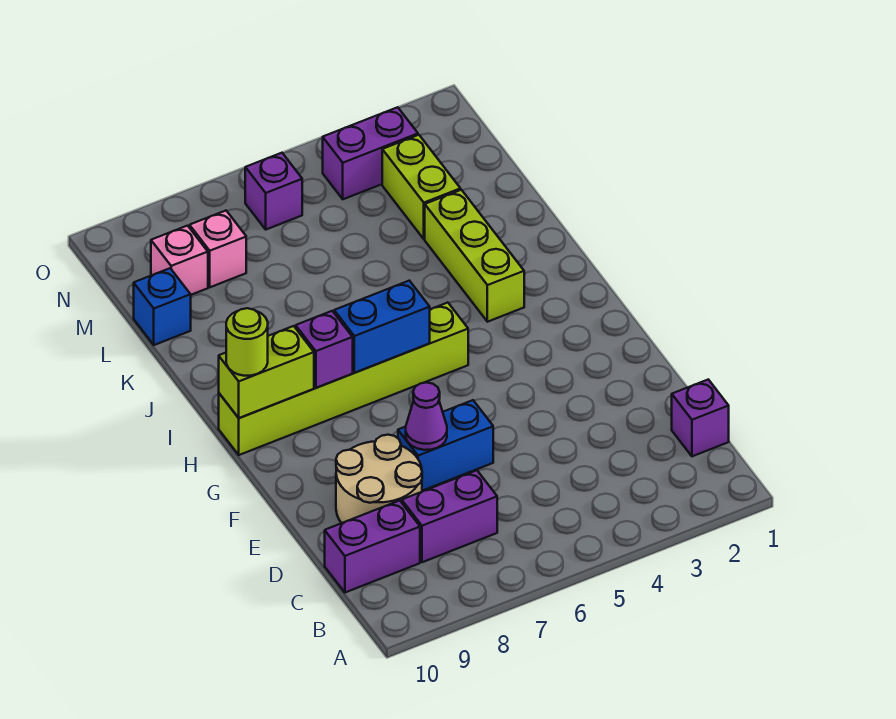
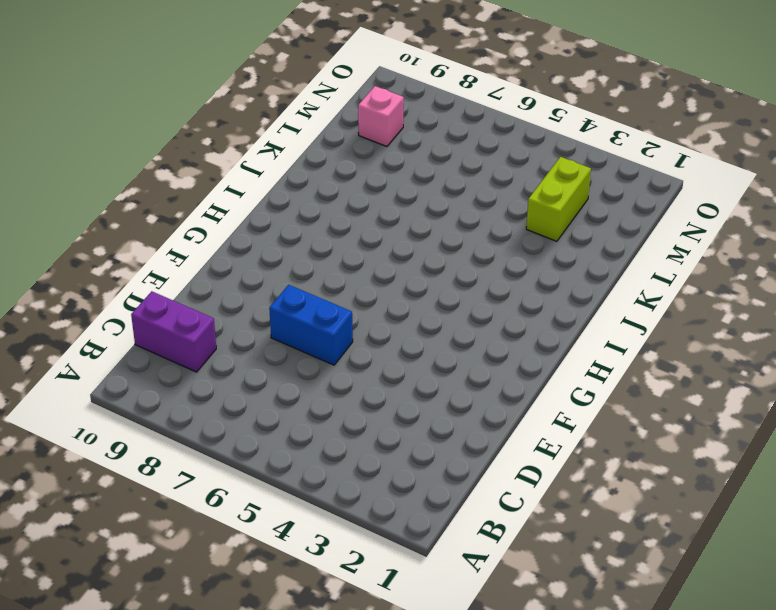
none -> purple brick C1 level 1
none -> purple brick C7:C8 level 1
none -> tan round brick D8:E9 level 1

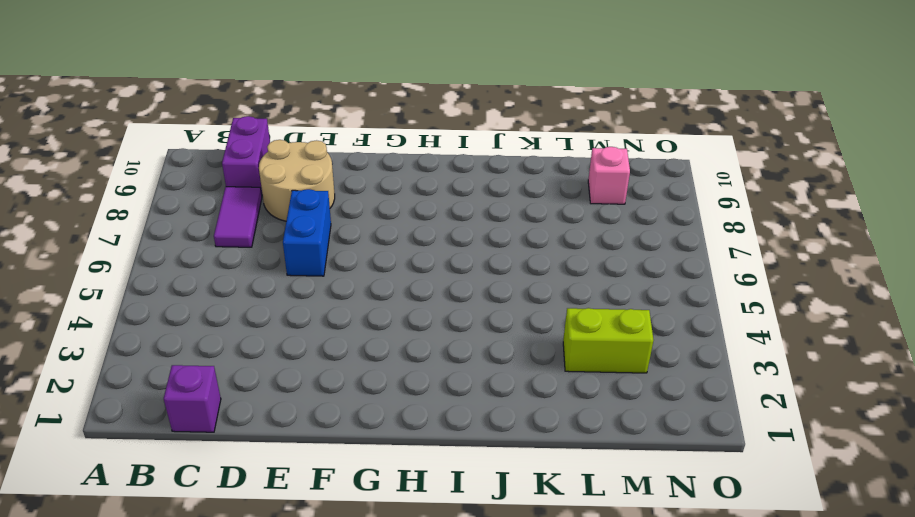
purple tile C7:C8 level 1 -> purple brick C7:C8 level 1
none -> lime brick H5:H10 level 1
none -> lime brick I3:K3 level 1
none -> blue brick L10 level 1

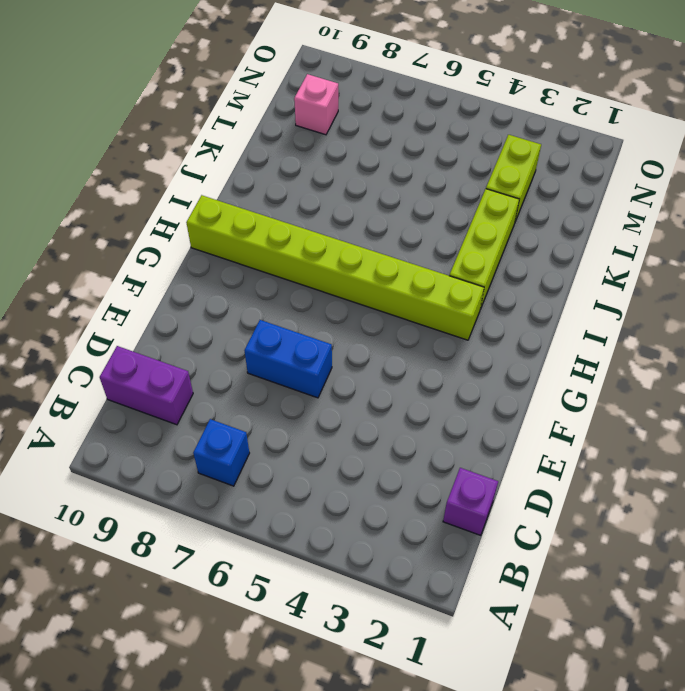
blue brick B7 level 1 -> blue brick L10 level 1
lime brick H3:H10 level 1 -> lime brick H5:H10 level 1
none -> purple brick C7:C8 level 1
none -> tan round brick D8:E9 level 1
none -> pink brick M8 level 1

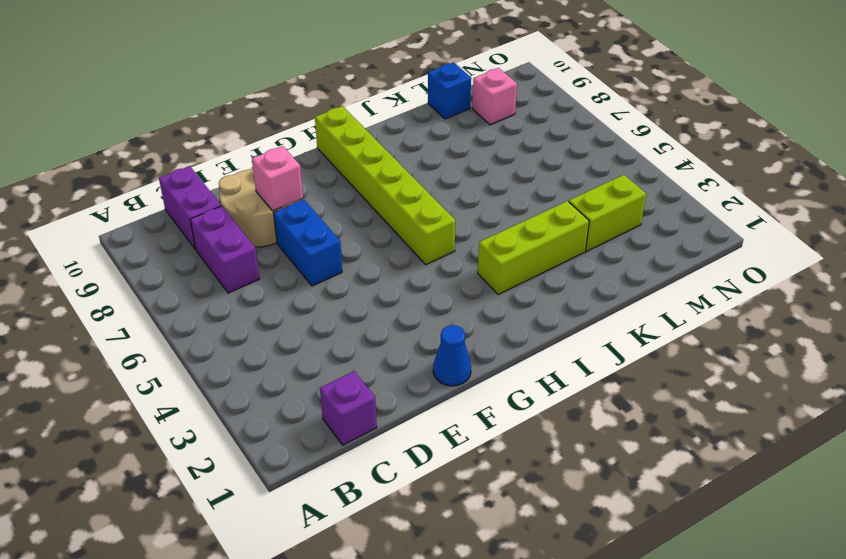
pink brick E8 level 2 -> pink brick M8 level 1
blue cone F1 level 1 -> none
none -> purple brick N3:N4 level 1
none -> purple brick N6 level 1
none -> purple cone E7 level 2

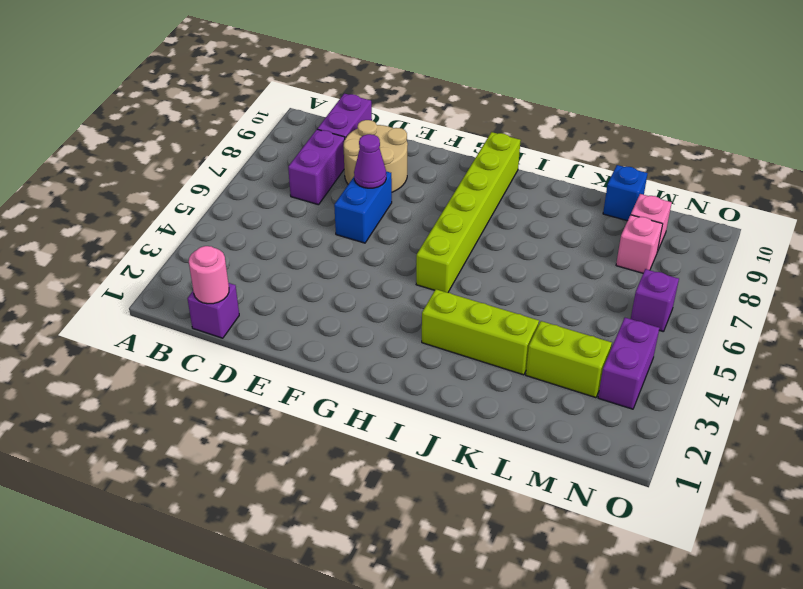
pink round brick C1 level 2 -> none
none -> blue brick H6:H7 level 2
none -> purple brick H8 level 2
none -> lime brick H9:H10 level 2

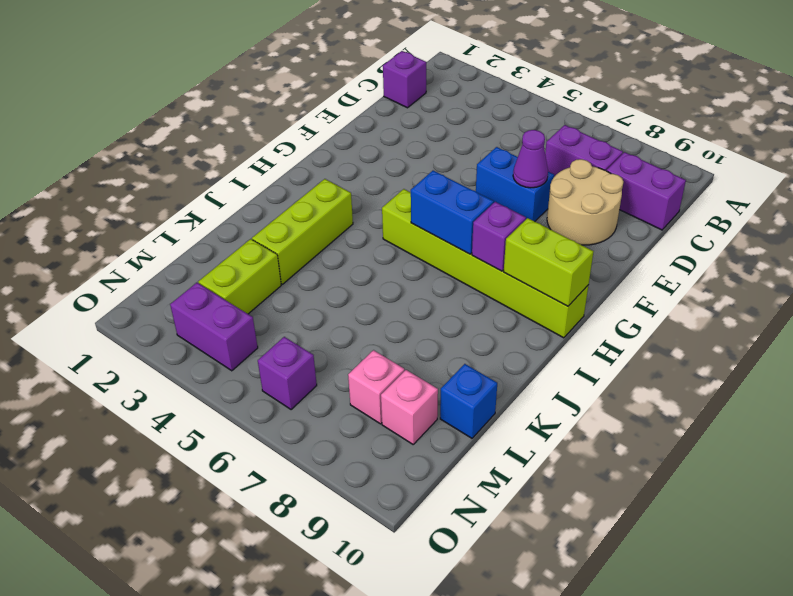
none -> lime round brick H10 level 3

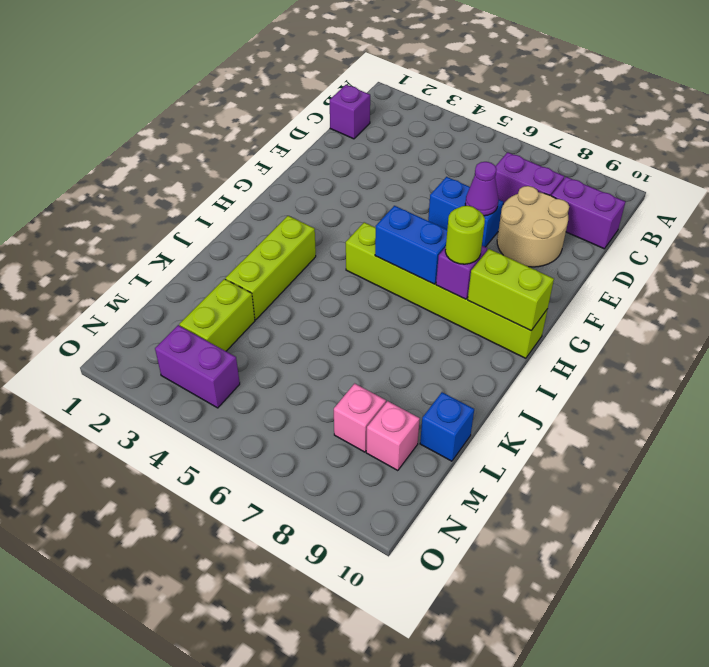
lime round brick H8 level 3 -> lime round brick H10 level 3
none -> purple brick N6 level 1

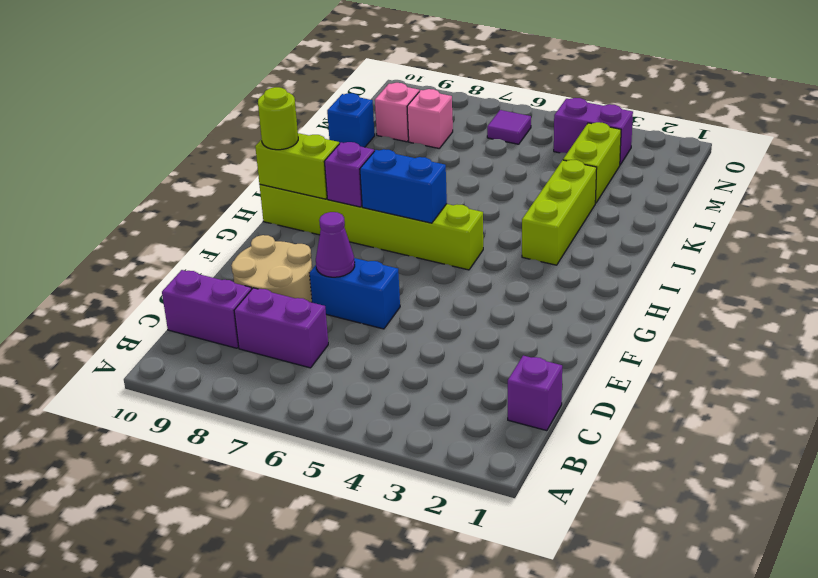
purple tile N6 level 1 -> purple brick N6 level 1

